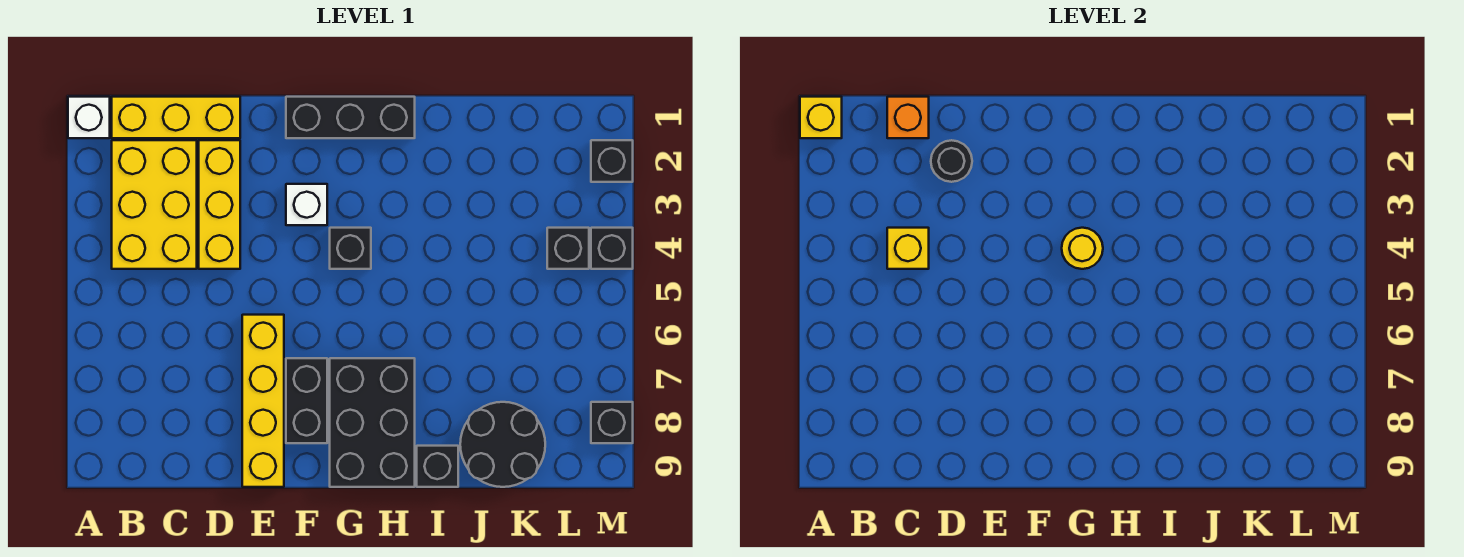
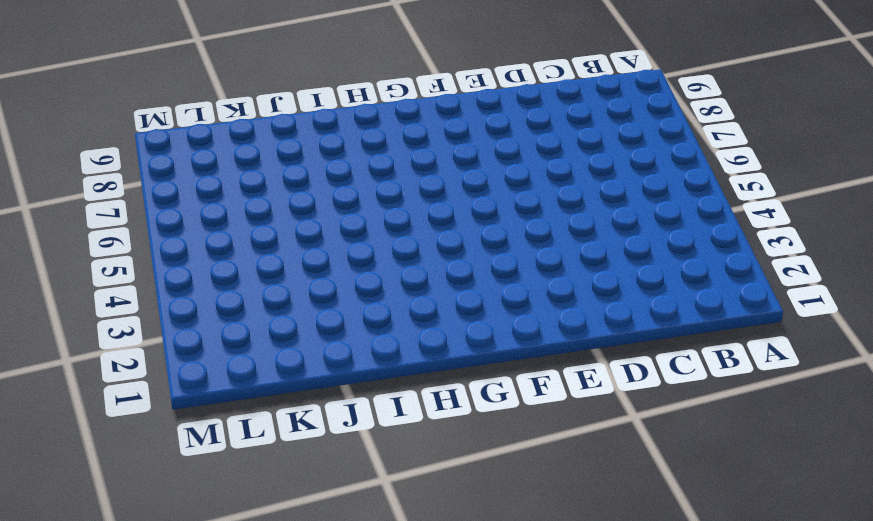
none -> white brick A1 level 1
none -> yellow brick B1:D1 level 1
none -> yellow brick B2:C4 level 1

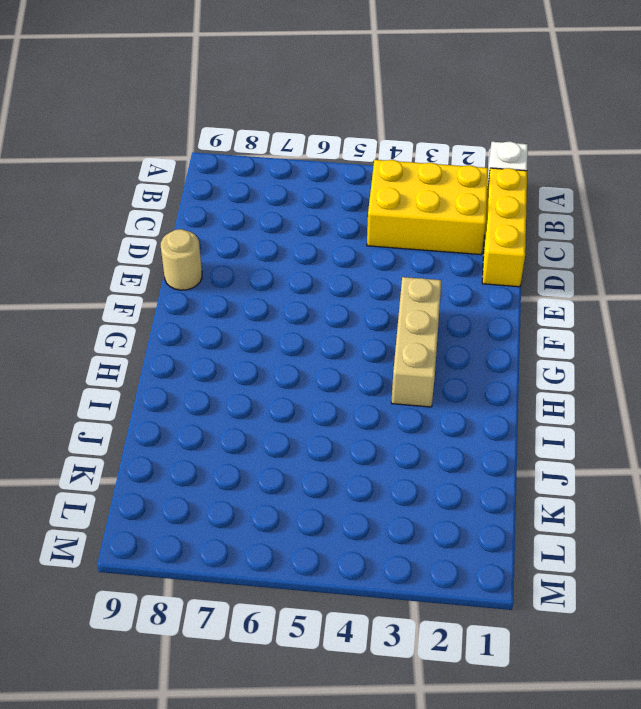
tan round brick E9 level 1 -> yellow brick E6:E9 level 1
tan brick F3:H3 level 1 -> white brick F3 level 1
none -> yellow brick D2:D4 level 1
none -> black brick F1:H1 level 1
none -> black brick F7:F8 level 1

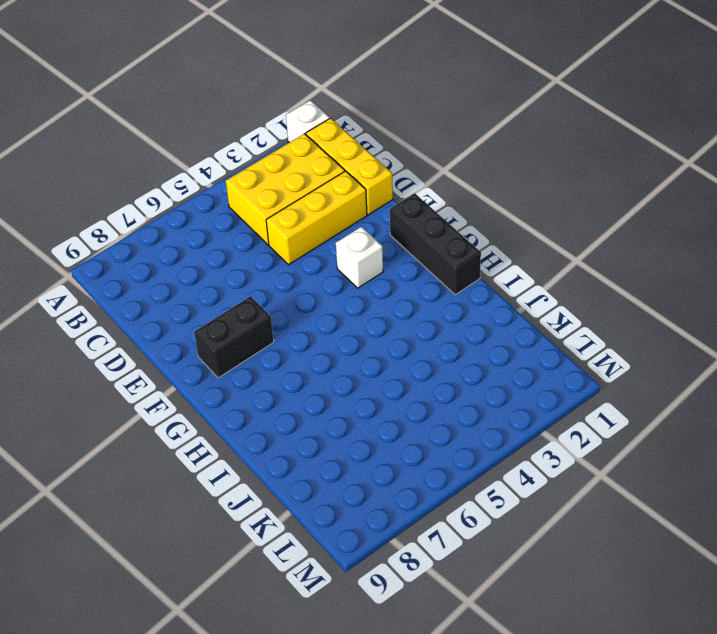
none -> yellow brick E6:E9 level 1
none -> black brick G4 level 1
none -> black brick G7:H9 level 1

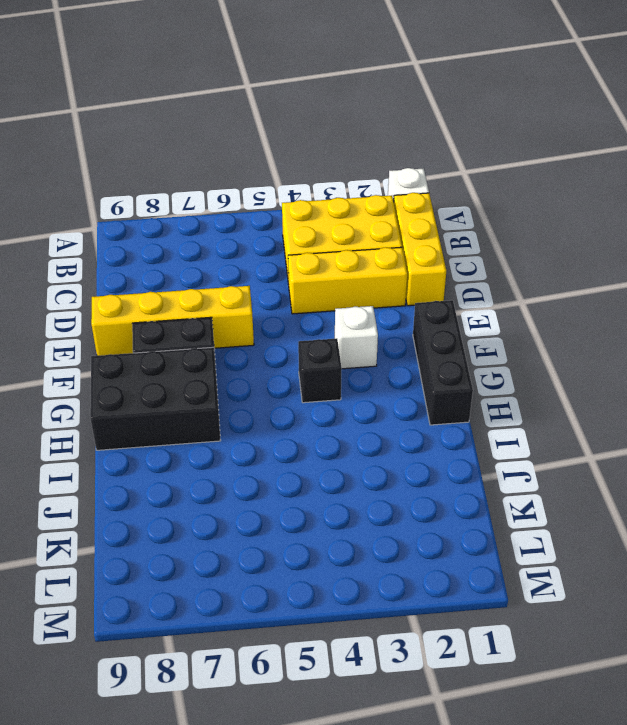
none -> black brick I9 level 1
none -> black round brick J8:K9 level 1
none -> black brick L4 level 1

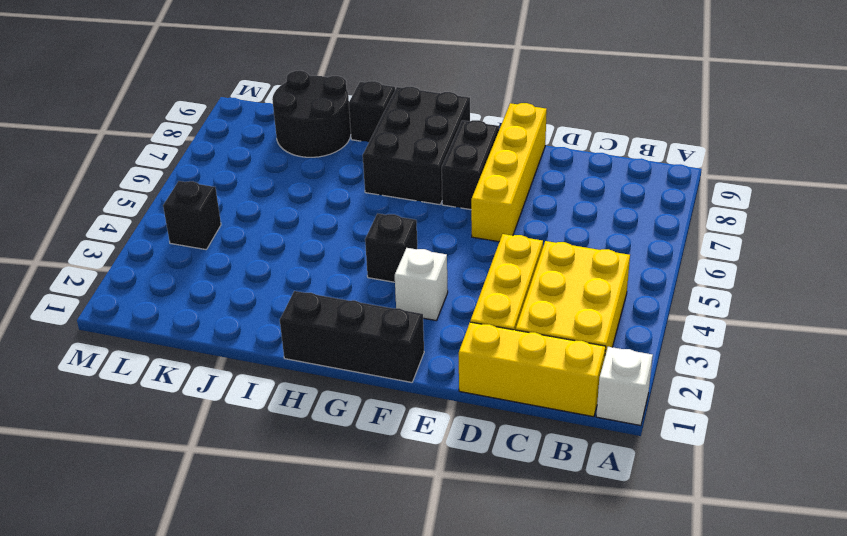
none -> black brick M2 level 1
none -> black brick M4 level 1
none -> black brick M8 level 1

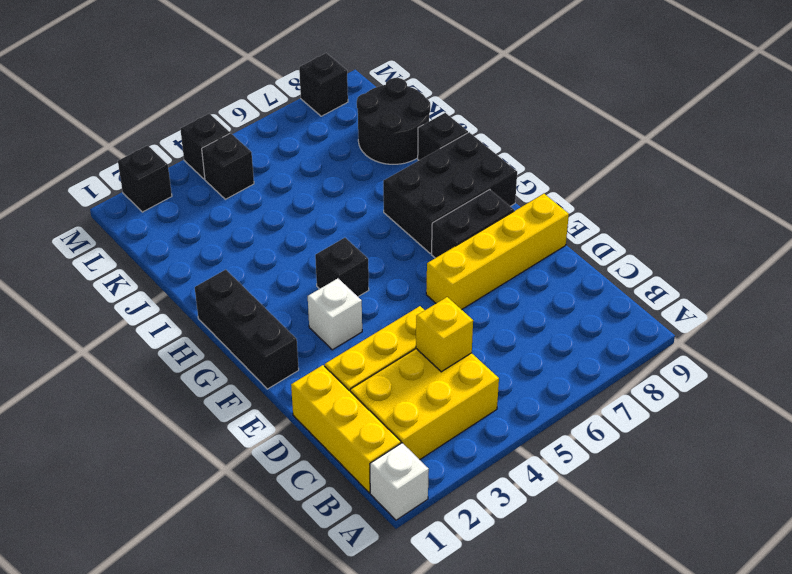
none -> yellow brick A1 level 2
none -> orange brick C1 level 2
none -> black round brick D2 level 2

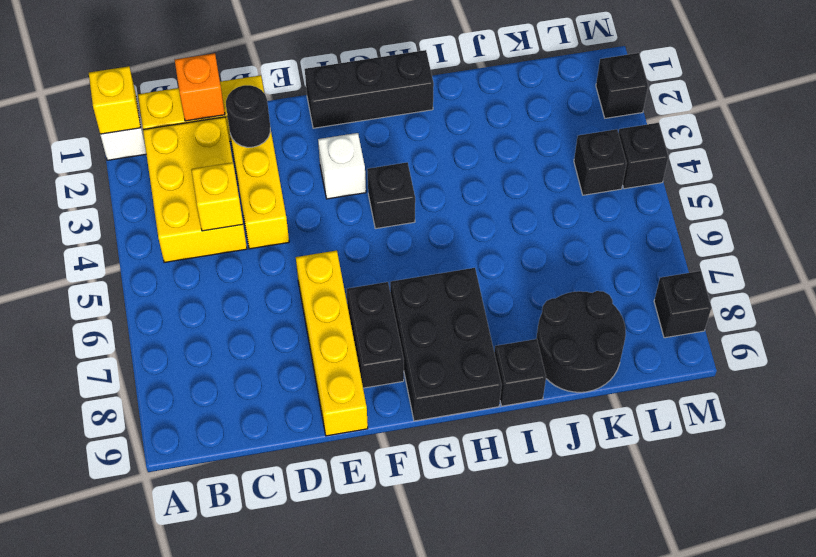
none -> yellow round brick G4 level 2

